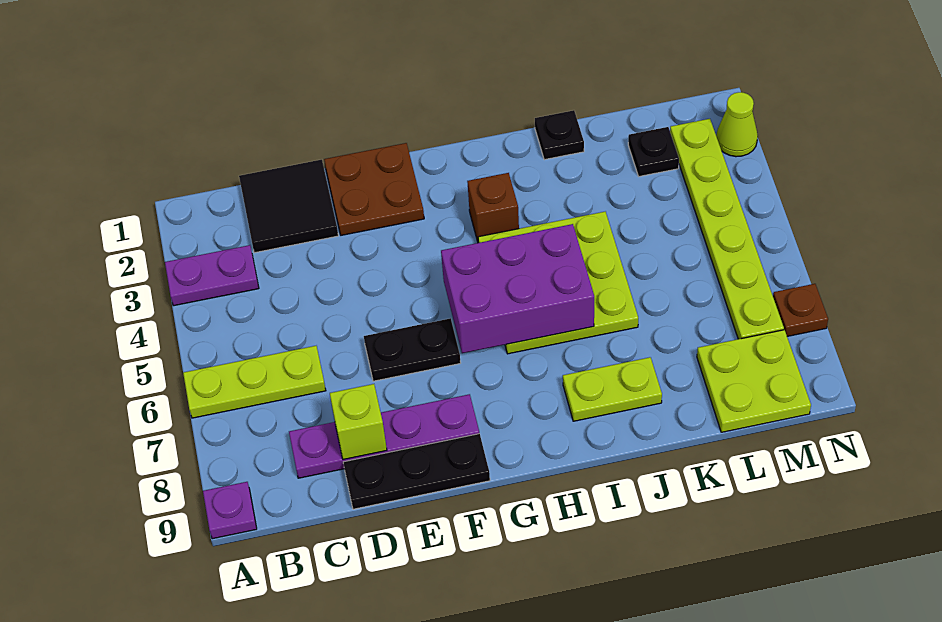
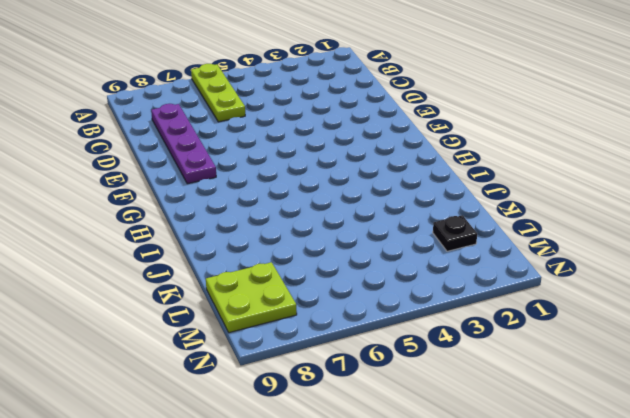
none -> purple plate A3:B3 level 1
none -> purple plate A9 level 1
none -> black tile C1:D2 level 1

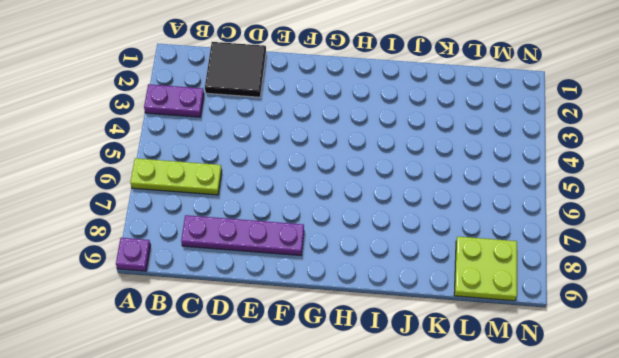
none -> black plate D9:F9 level 1
none -> brown plate E1:F2 level 1
none -> black plate E6:F6 level 1

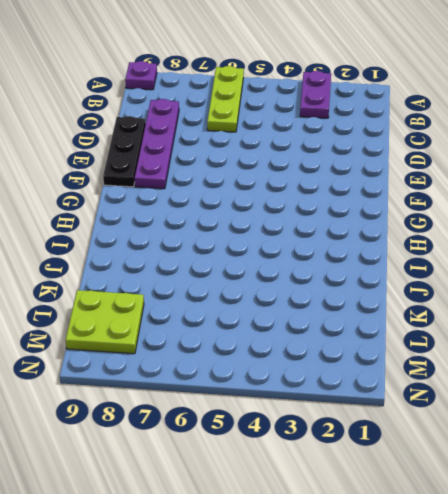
none -> black tile C1:D2 level 1
none -> brown plate E1:F2 level 1
none -> black plate E6:F6 level 1

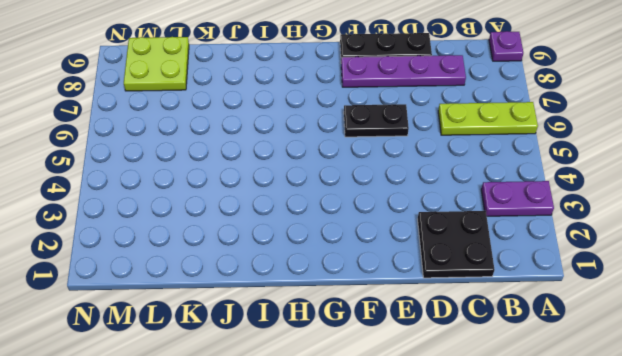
black plate C1:D2 level 1 -> black tile C1:D2 level 1
none -> brown plate E1:F2 level 1
none -> brown brick H3 level 1
none -> lime plate H4:J6 level 1

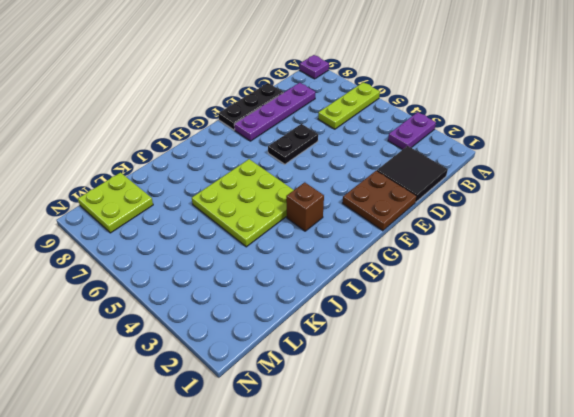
none -> lime plate I8:J8 level 1
none -> black plate J1 level 1
none -> black plate L2 level 1

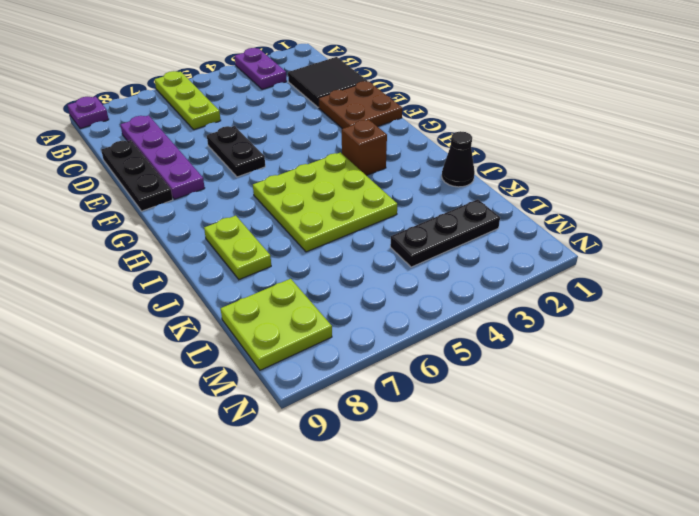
black cone J1 level 1 -> black plate J1 level 1
black plate L2:L4 level 1 -> black plate L2 level 1
none -> lime plate M2:M7 level 1
none -> lime cone N2 level 1
none -> brown plate N7 level 1

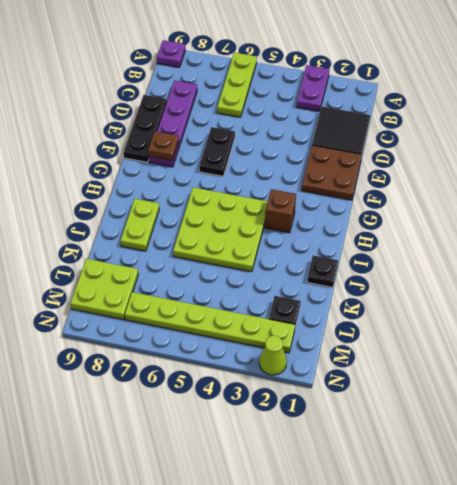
brown plate F8 level 2 -> brown plate N7 level 1
none -> lime brick D8 level 2
none -> purple brick G5:I6 level 2

